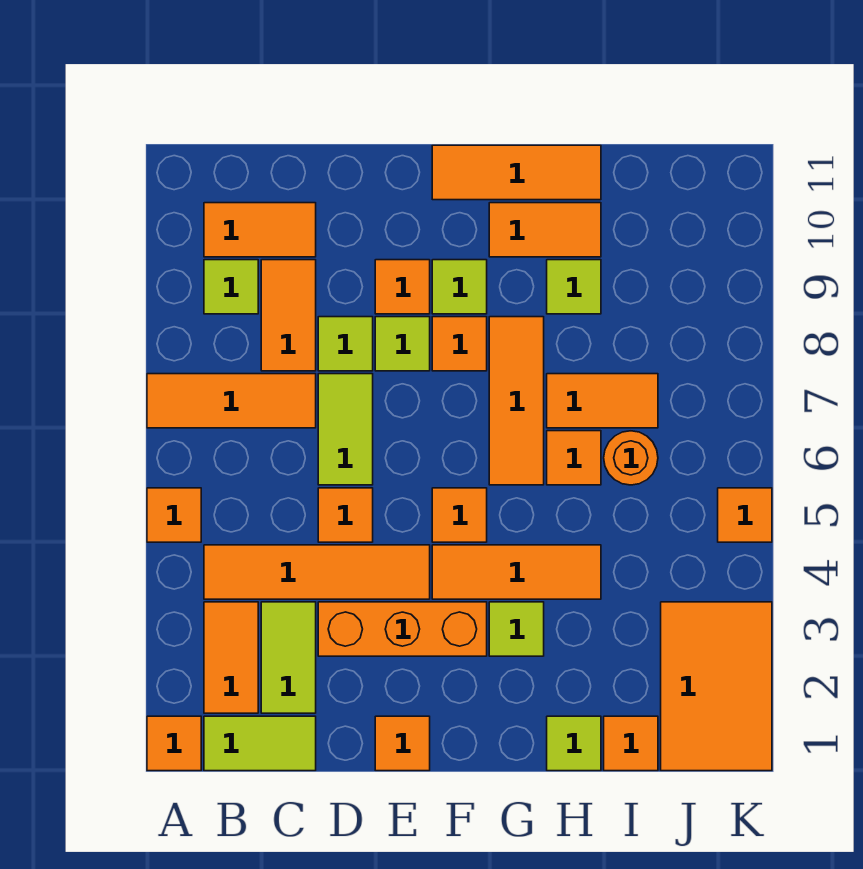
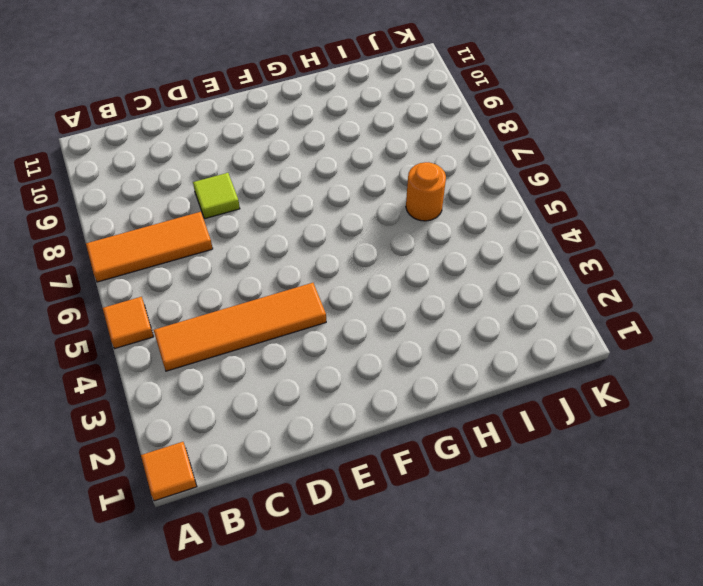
none -> lime tile B1:C1 level 1
none -> orange tile B2:B3 level 1
none -> lime tile B9 level 1
none -> orange tile B10:C10 level 1

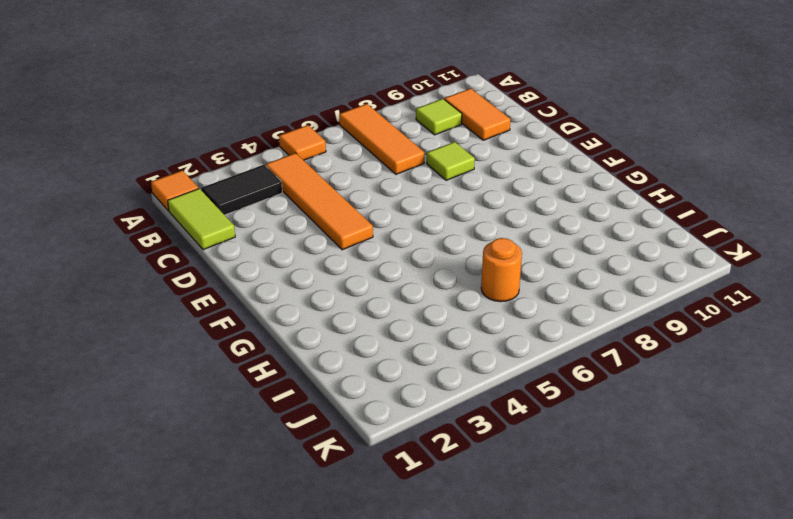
black tile B2:B3 level 1 -> orange tile B2:B3 level 1
none -> lime tile C2:C3 level 1
none -> orange tile C8:C9 level 1
none -> orange brick D3:F3 level 1
none -> orange tile D5 level 1

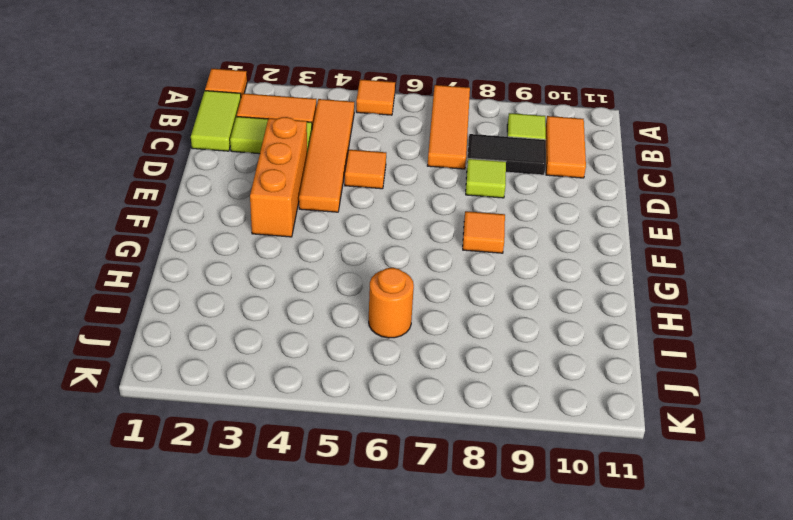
black tile C8:C9 level 1 -> orange tile C8:C9 level 1
none -> lime tile D6:D7 level 1
none -> orange tile E1 level 1
none -> lime tile E8 level 1
none -> orange tile E9 level 1

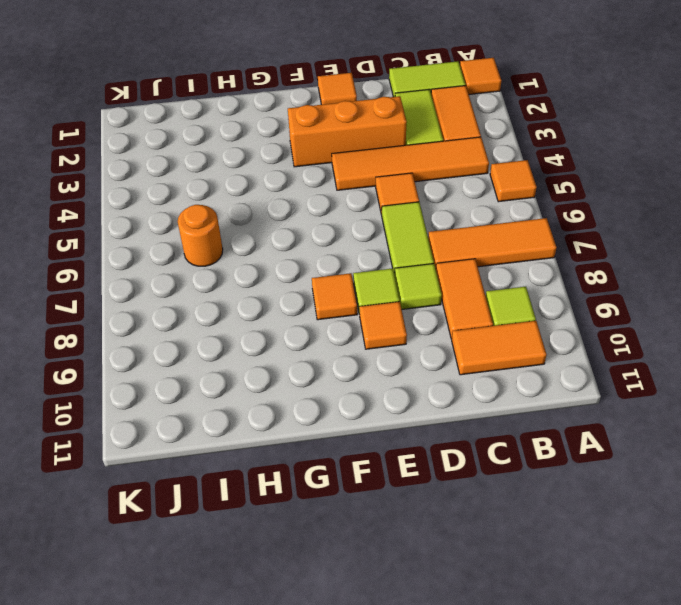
none -> orange tile F4:H4 level 1
none -> orange tile F5 level 1
none -> lime tile F9 level 1
none -> orange tile F11:H11 level 1

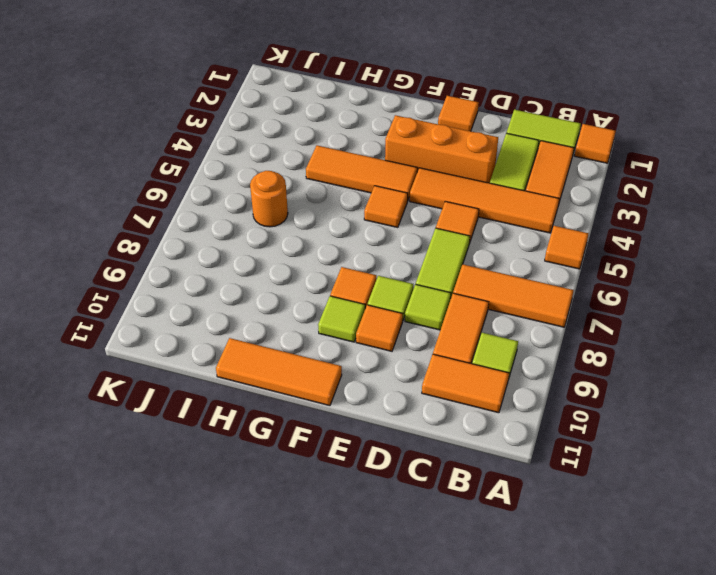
none -> lime tile G3 level 1
none -> orange tile G6:G8 level 1
none -> orange tile G10:H10 level 1
none -> lime tile H1 level 1

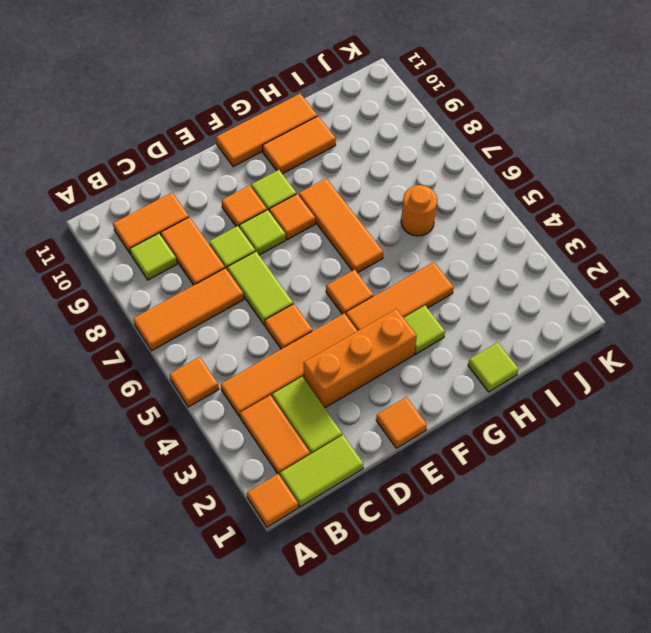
none -> orange tile H6 level 1
none -> orange tile H7:I7 level 1
none -> lime tile H9 level 1
none -> orange tile I1 level 1

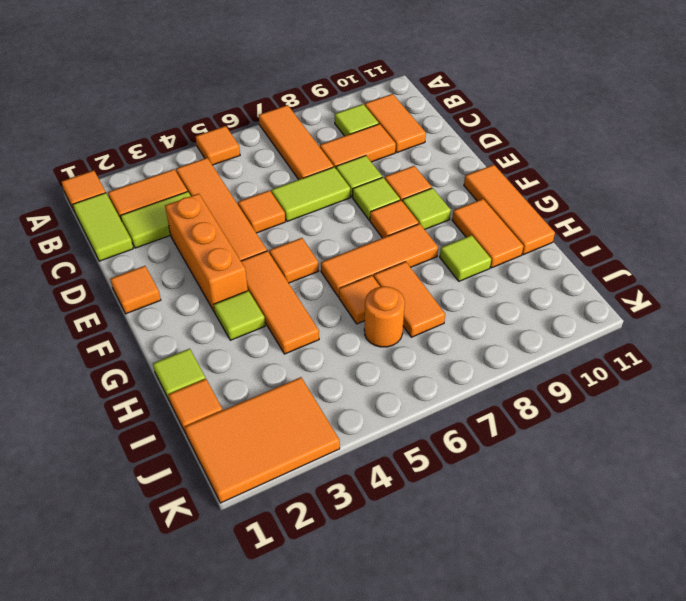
none -> orange tile K5 level 1

